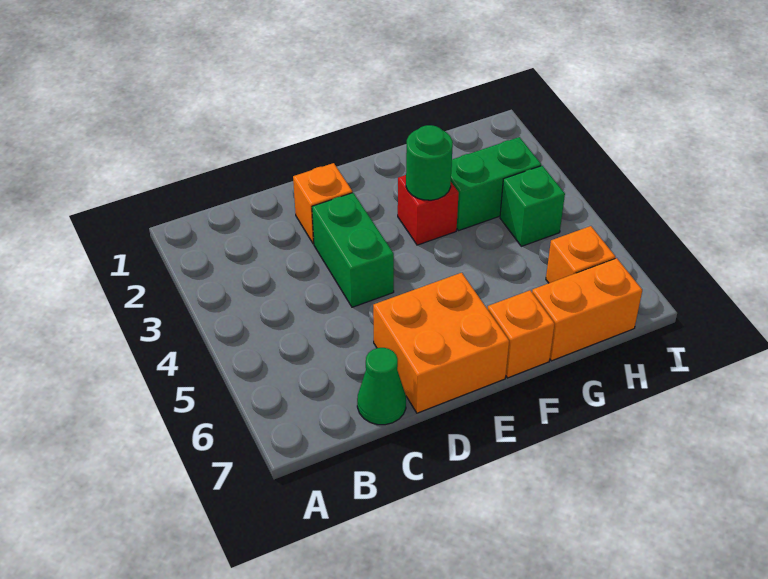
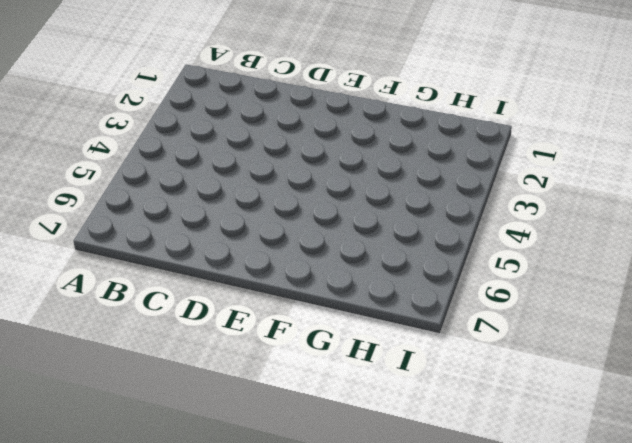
none -> green cone C7 level 1
none -> orange brick D2 level 1

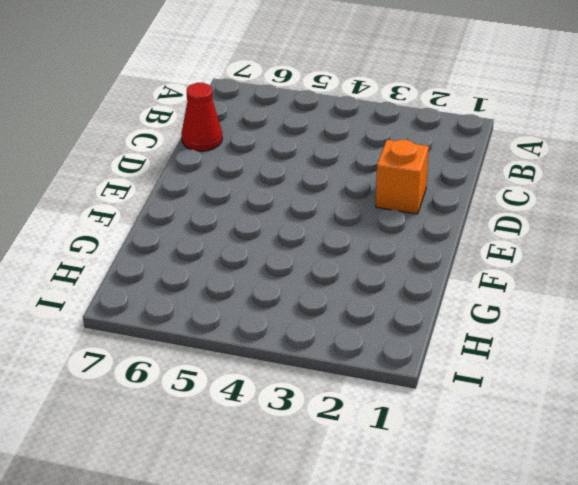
red cone C7 level 1 -> green cone C7 level 1
none -> green brick D3:D4 level 1
none -> orange brick D6:E7 level 1

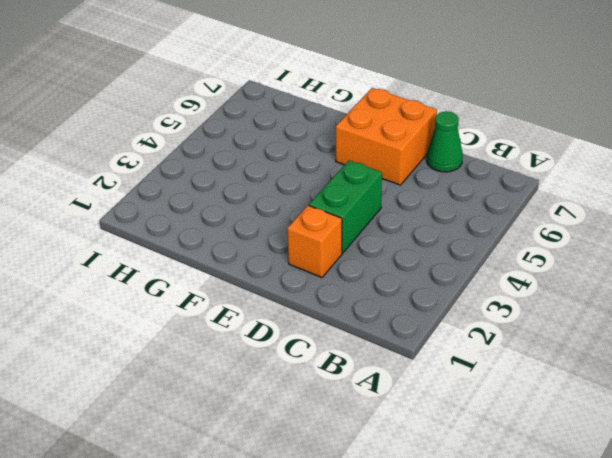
none -> red brick F3 level 1
none -> orange brick F7 level 1

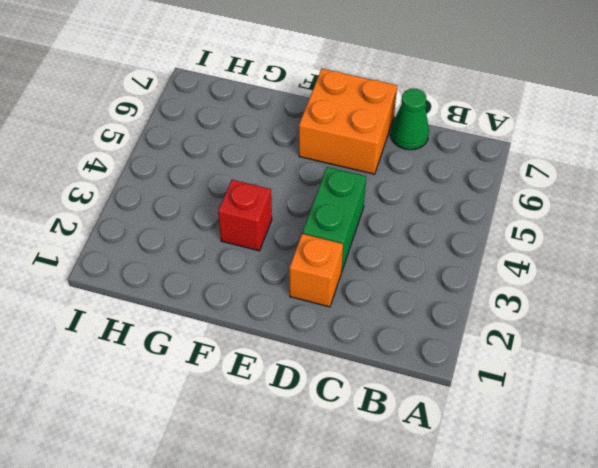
none -> orange brick F7 level 1
none -> green brick G3:H3 level 1

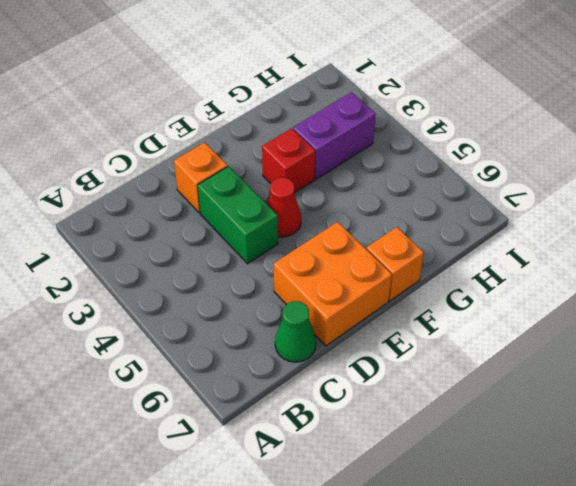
red cone E4 level 1 -> none
purple brick G3:H3 level 1 -> green brick G3:H3 level 1
none -> orange brick G7:H7 level 1
none -> green brick H4 level 1

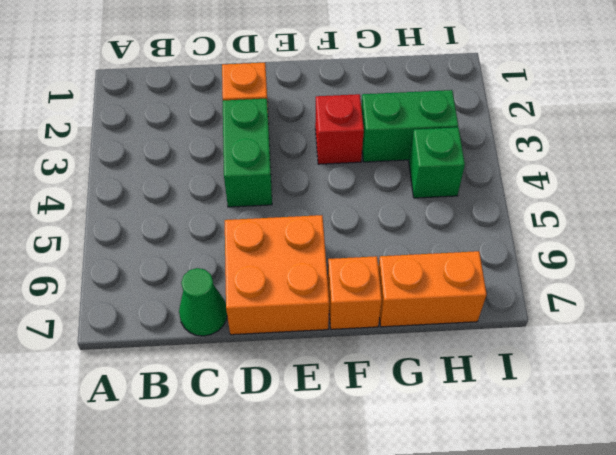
none -> orange brick H6 level 1
none -> green round brick F3 level 2

